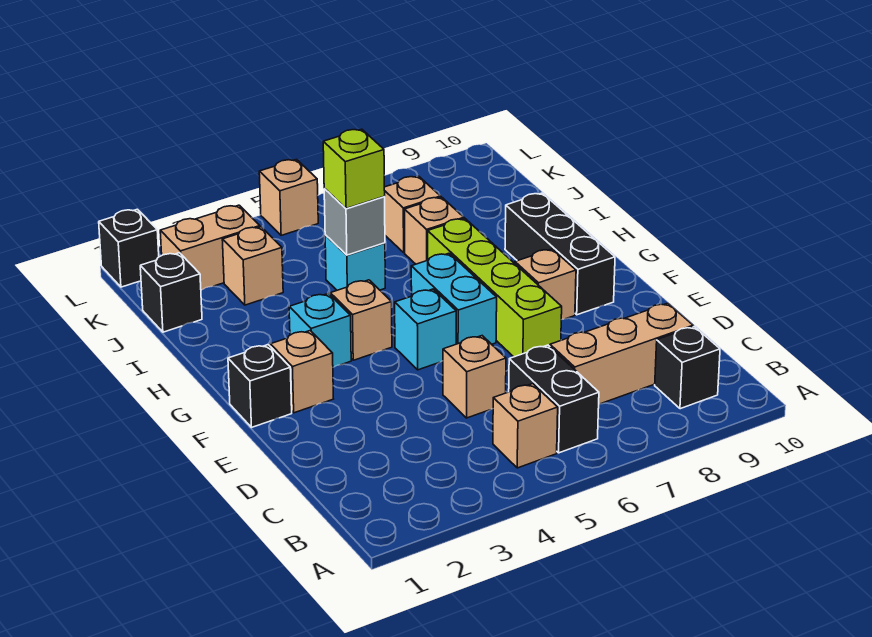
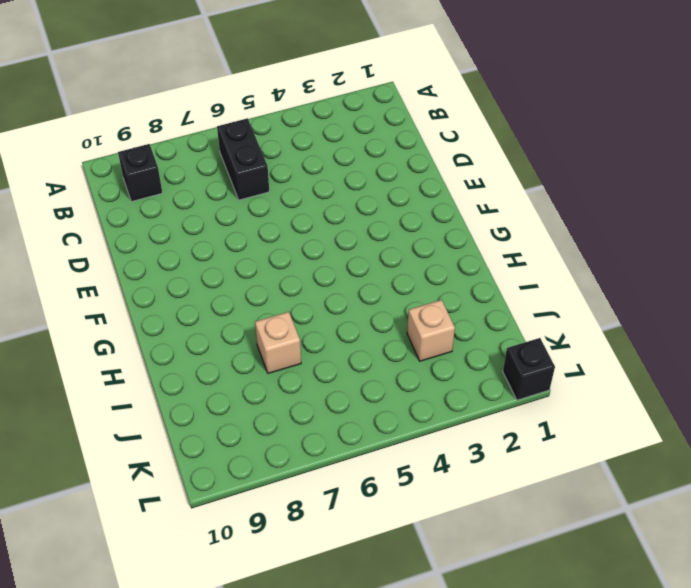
none -> tan brick B5 level 1
none -> tan brick C7:C9 level 1
none -> tan brick D5 level 1

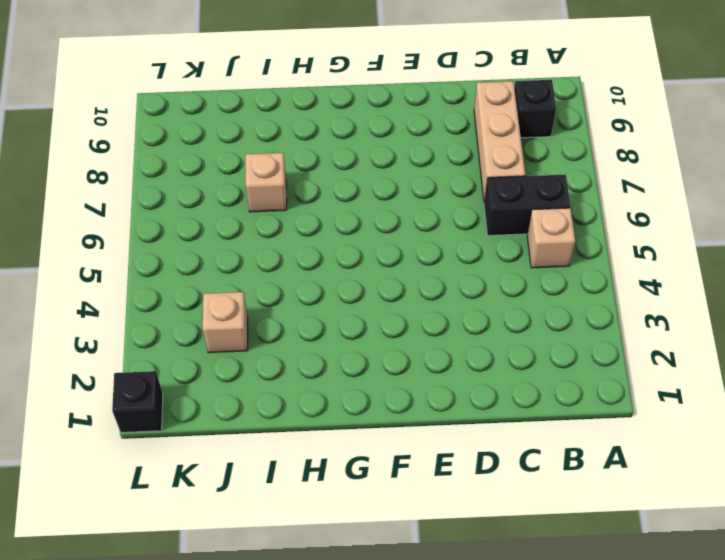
none -> tan brick D5 level 1
none -> lime brick E7:H7 level 1
none -> black brick F1 level 1

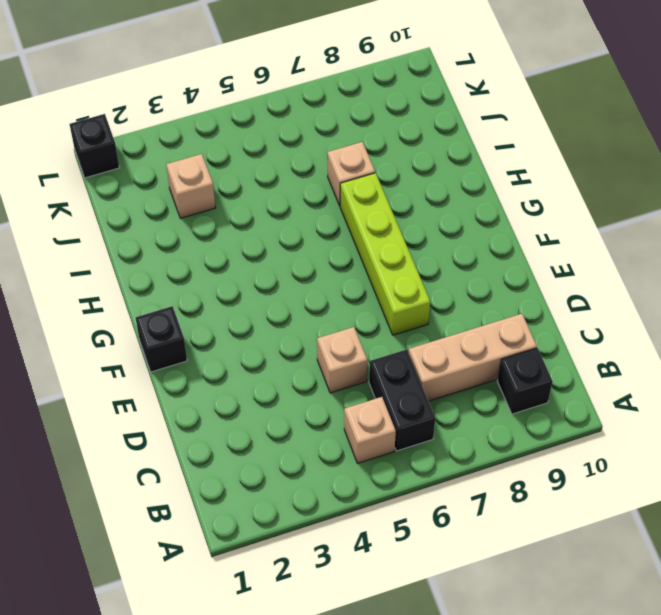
none -> tan brick F2 level 1
none -> cyan brick F5 level 1
none -> cyan brick F6:G6 level 1

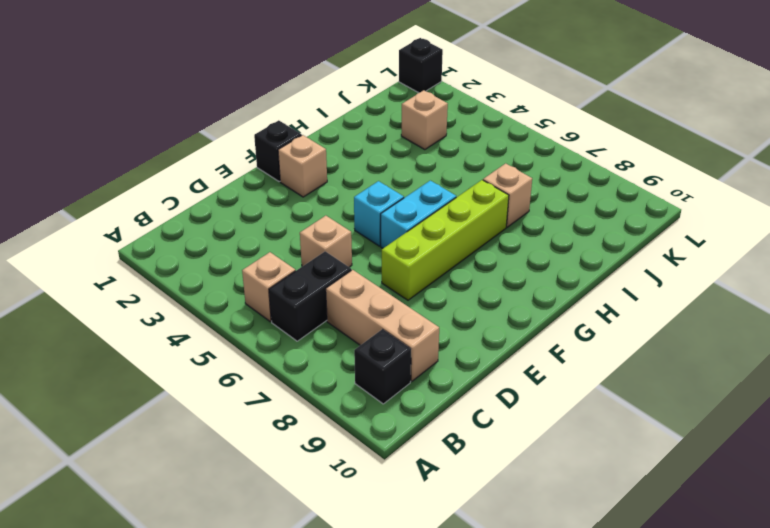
none -> tan brick F8 level 1
none -> black brick F9:H9 level 1
none -> cyan brick G3 level 1

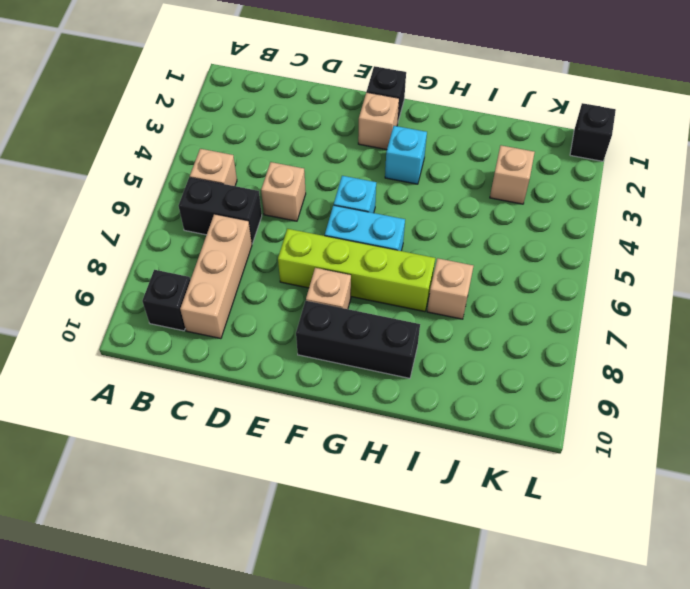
none -> tan brick G4 level 1
none -> cyan brick I5 level 1
none -> black brick J1 level 1

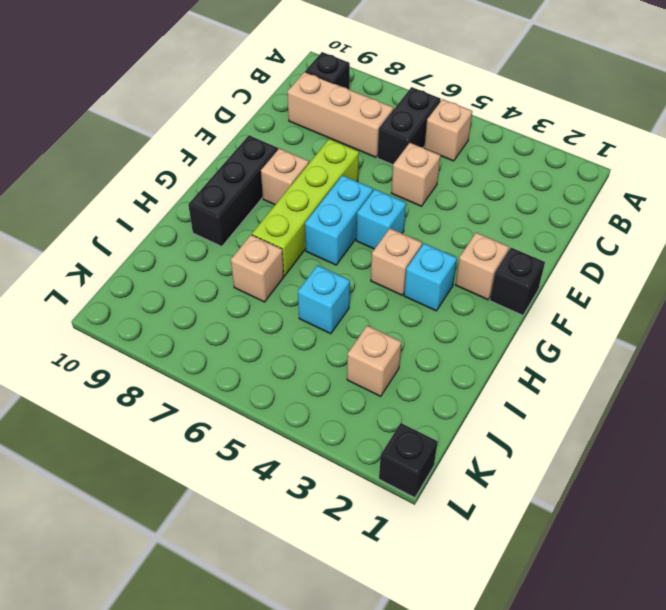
none -> black brick J1 level 1
none -> tan brick J7 level 1
none -> tan brick K2:K3 level 1

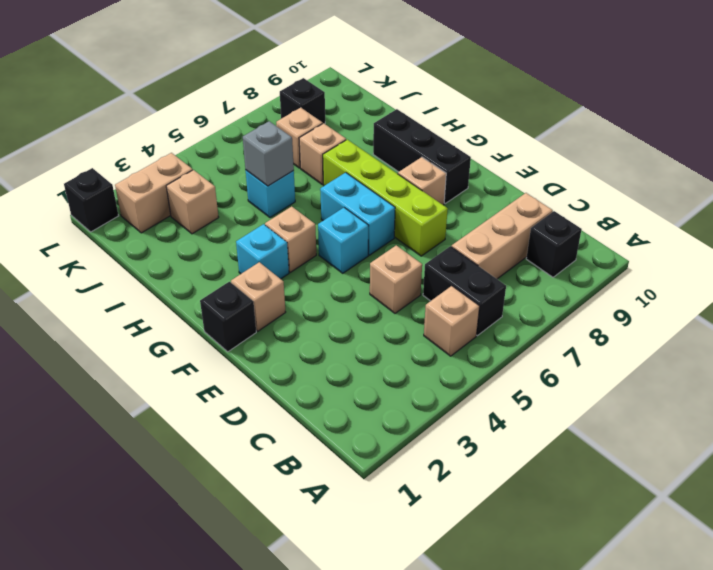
black brick K8 level 1 -> black brick J1 level 1
none -> tan brick L5 level 1
none -> lime brick I5 level 3

